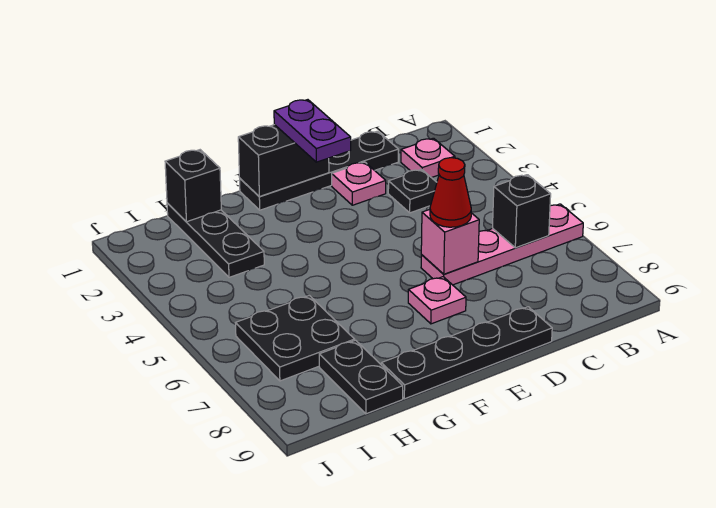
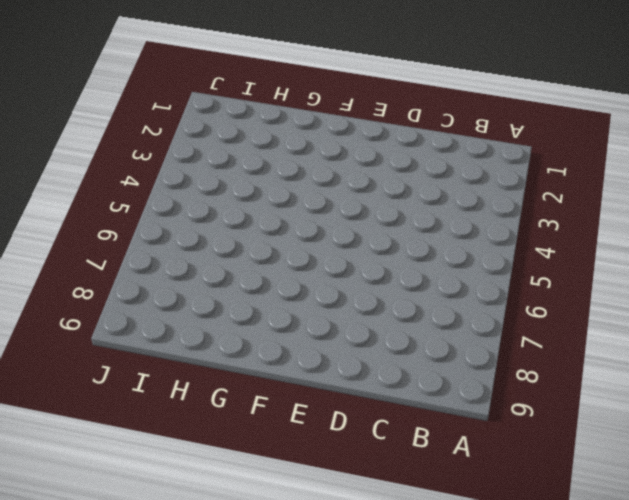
none -> pink plate A6:D6 level 1
none -> pink plate B2 level 1
none -> black plate C1:F1 level 1

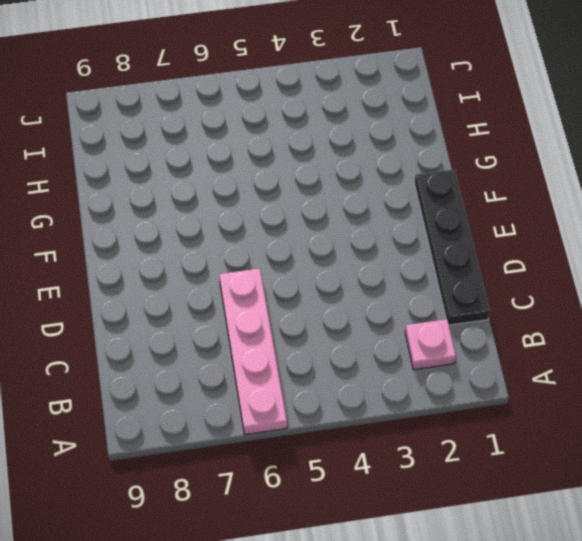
none -> black plate C3 level 1
none -> pink plate D2 level 1
none -> black plate D9:G9 level 1

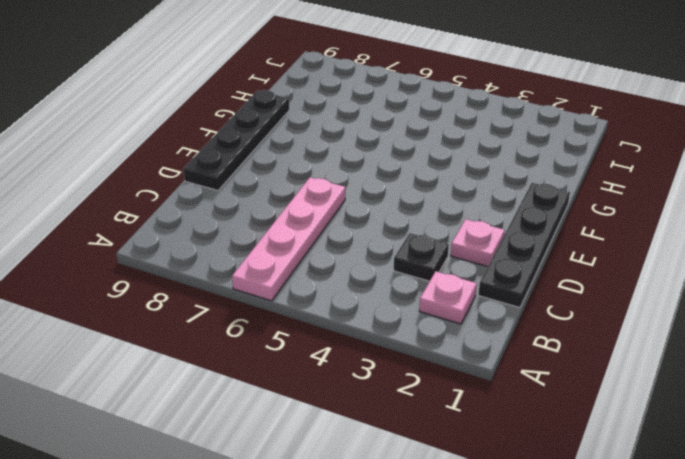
none -> pink plate E7 level 1
none -> black plate H1:H3 level 1
none -> black plate H6:I7 level 1

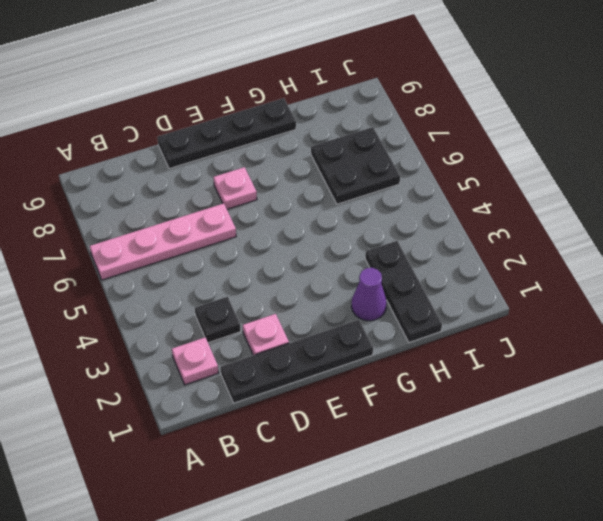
purple cone G2 level 1 -> none
none -> black plate H8:H9 level 1
none -> black brick B6 level 2
none -> pink brick D6 level 2

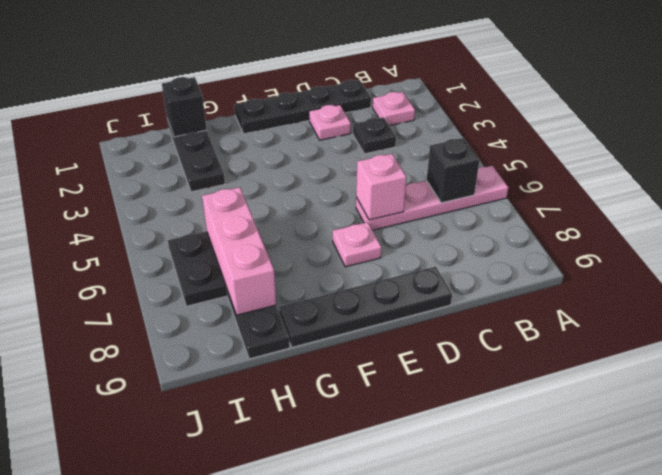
pink brick H6:H8 level 2 -> none
none -> black brick E1:F1 level 2
none -> red cone D6 level 3
none -> purple plate E1:E2 level 3

